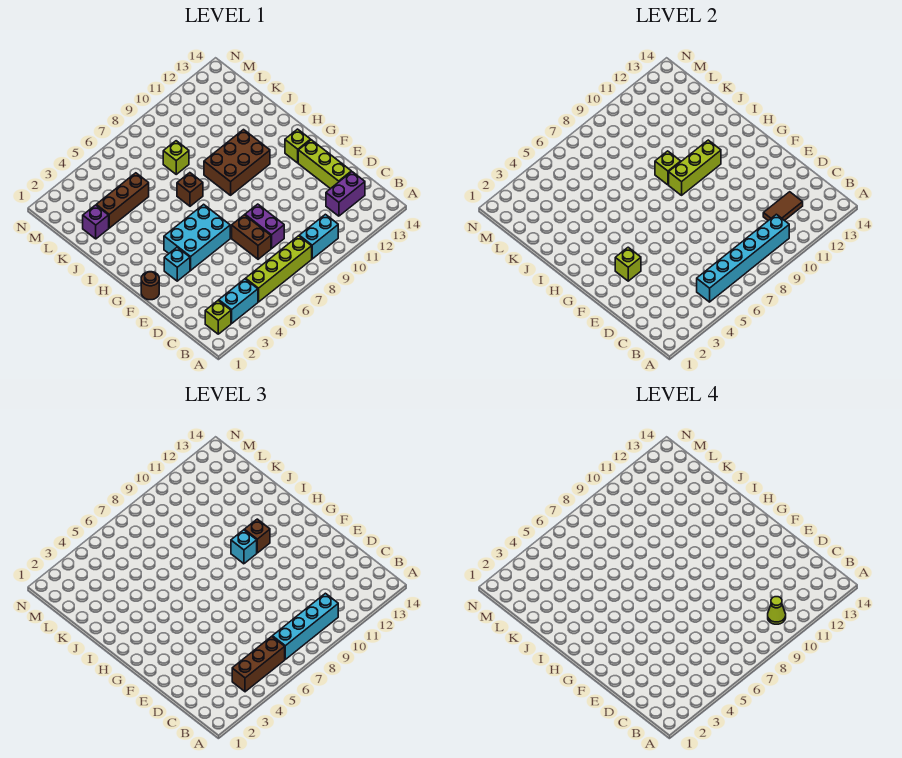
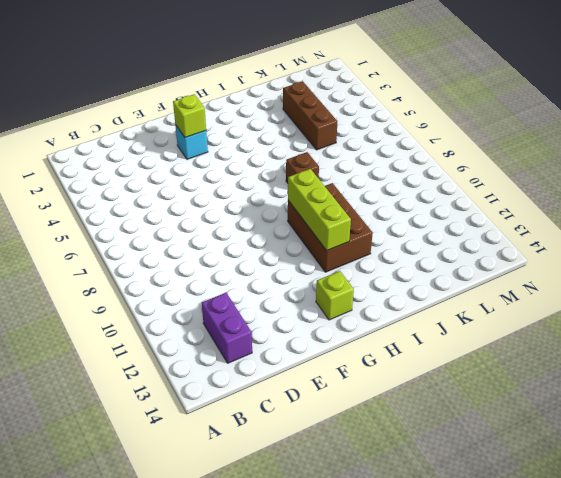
none -> lime brick B2 level 1
none -> cyan brick B3:B4 level 1
none -> lime brick B5:B8 level 1

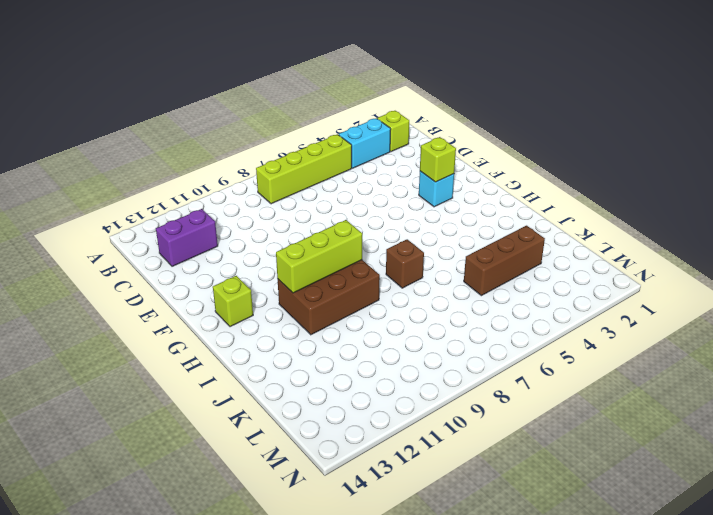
none -> cyan brick B9:B10 level 1
none -> brown brick D7:E7 level 1
none -> purple brick D8:E8 level 1

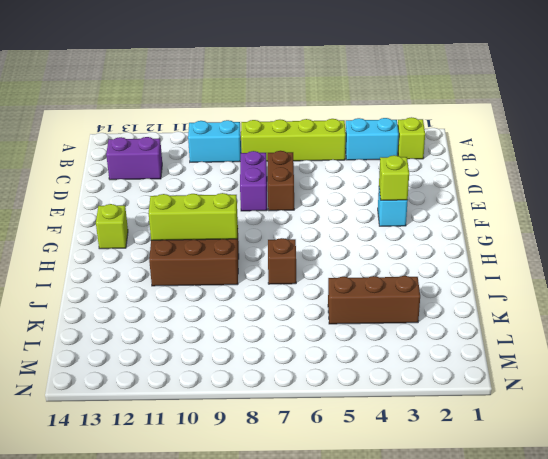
none -> lime brick D13:F13 level 1
none -> brown round brick F1 level 1
none -> cyan brick F4:G6 level 1

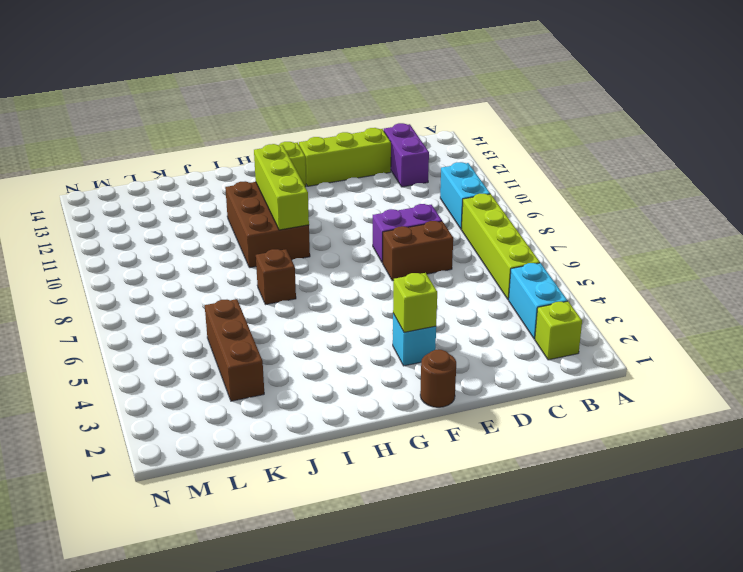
none -> cyan brick F4:G6 level 1
none -> purple brick K2 level 1
none -> lime brick K8 level 1

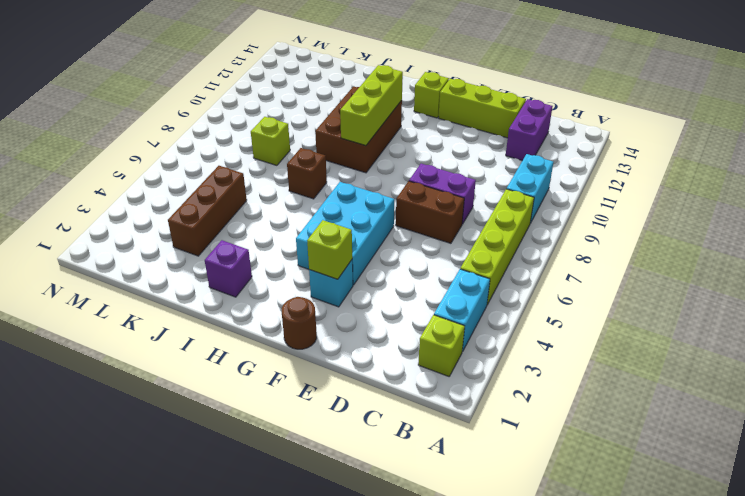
purple brick I2 level 1 -> purple brick K2 level 1
none -> cyan brick B5:B10 level 2
none -> brown tile C11:C12 level 2
none -> lime brick I9 level 2

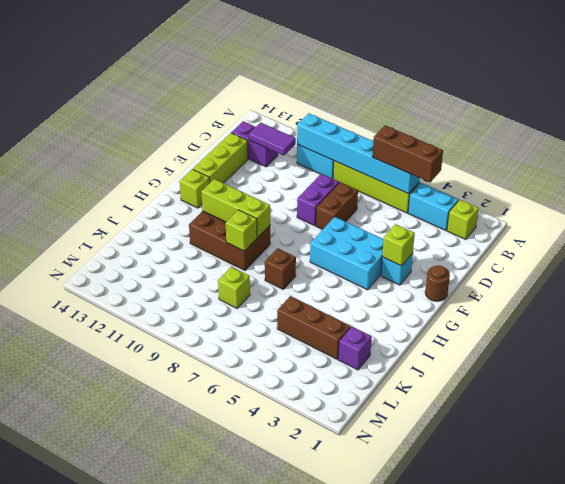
purple tile C11:C12 level 2 -> brown tile C11:C12 level 2
none -> cyan brick B7:B10 level 3
none -> cyan brick H10 level 3
none -> brown brick H11 level 3

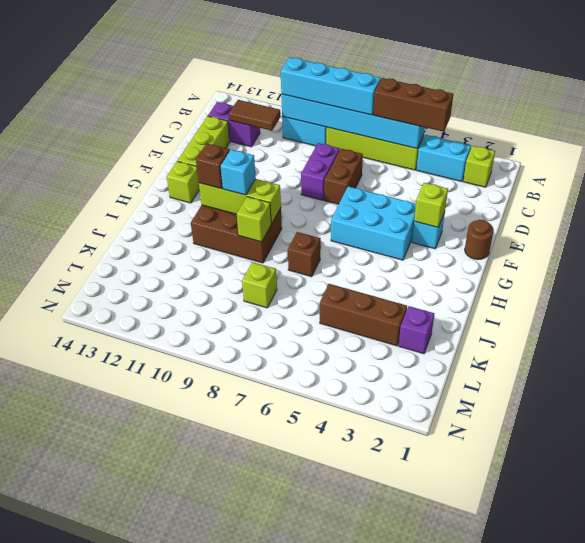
none -> lime cone B10 level 4

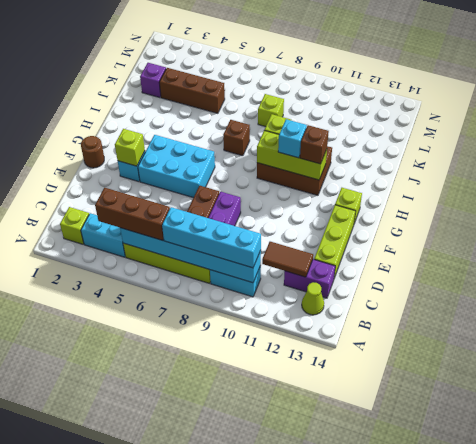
lime cone B13 level 1 -> lime cone B10 level 4

